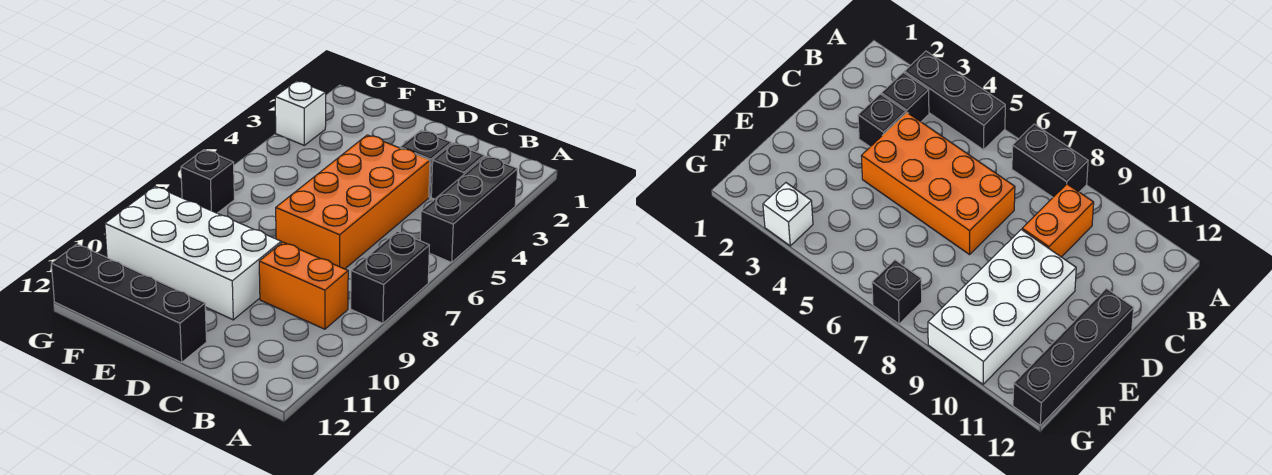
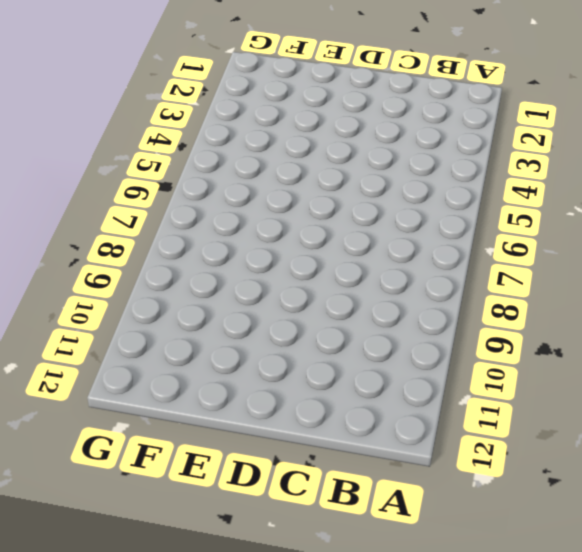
none -> black brick A3:A5 level 1
none -> black brick A7:A8 level 1

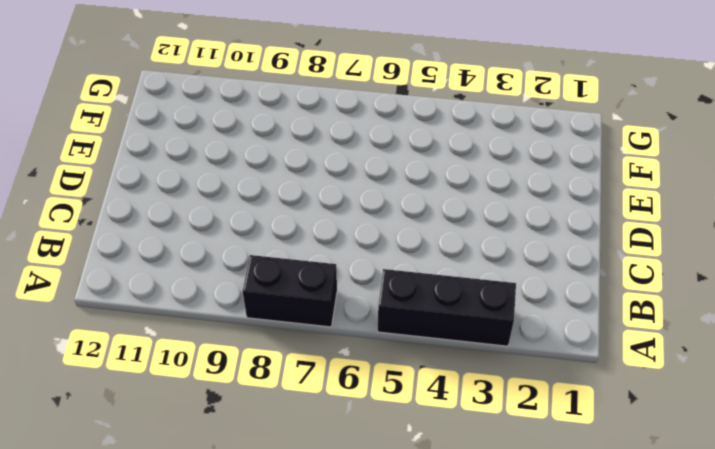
none -> black brick B3 level 1
none -> orange brick B9:C9 level 1

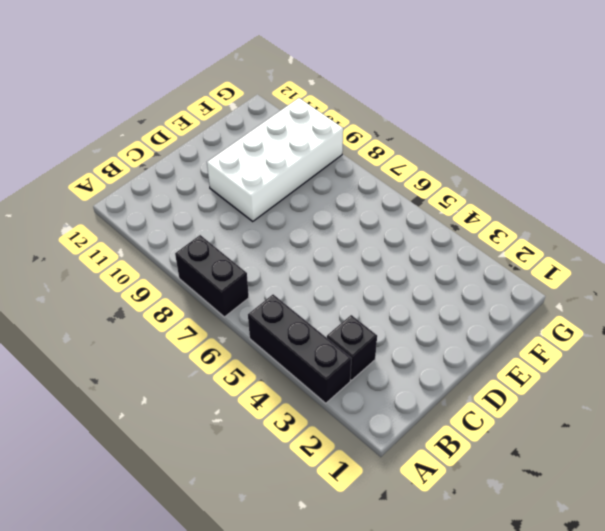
none -> orange brick B9:C9 level 1
none -> black brick C3 level 1

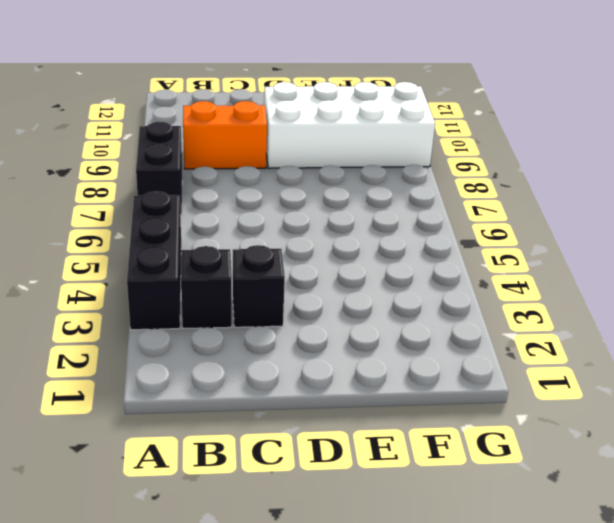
none -> orange brick C4:D7 level 1
none -> black brick D12:G12 level 1

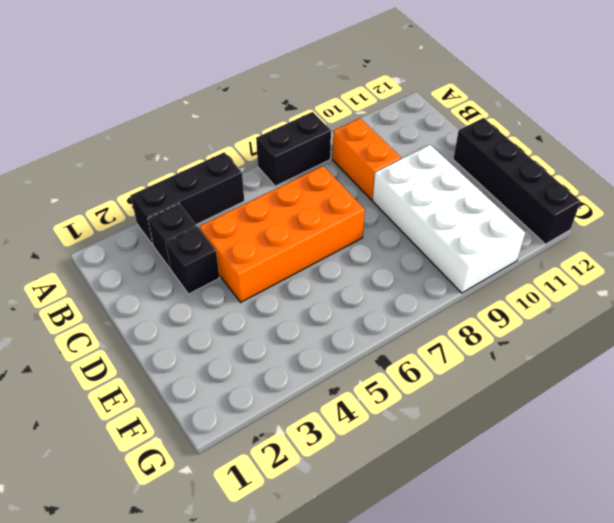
none -> white brick G3 level 1
none -> black brick G7 level 1

